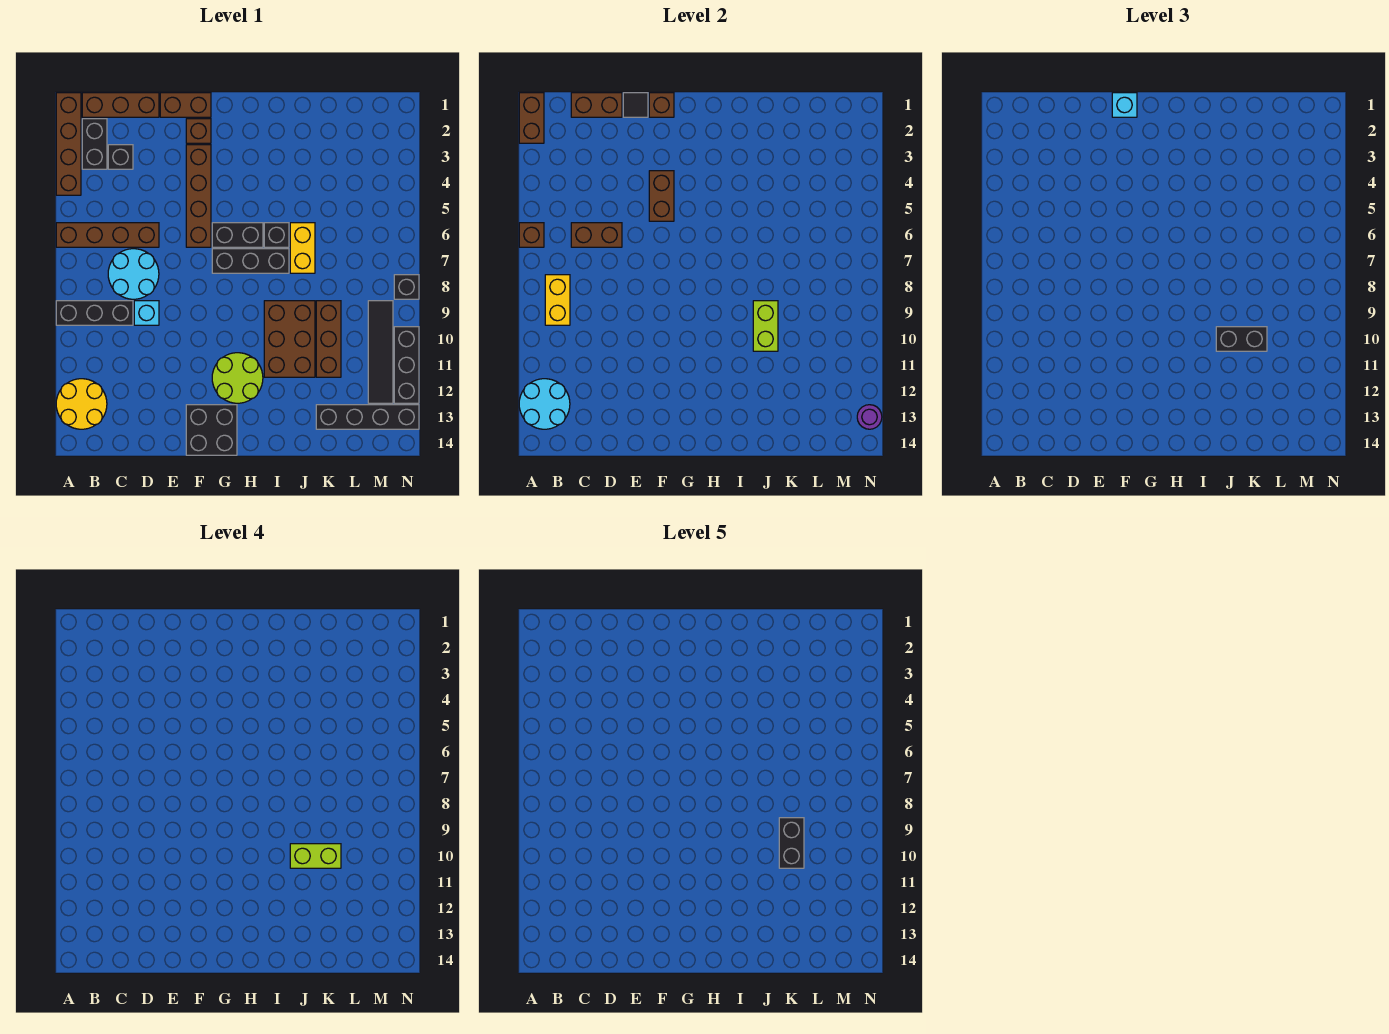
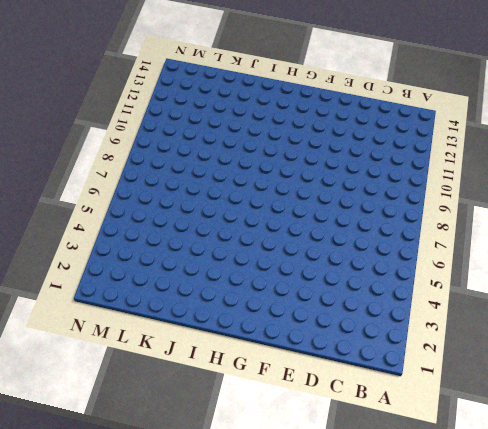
none -> brown brick A1:A4 level 1
none -> brown brick A6:D6 level 1
none -> black brick A9:C9 level 1
none -> yellow round brick A12:B13 level 1

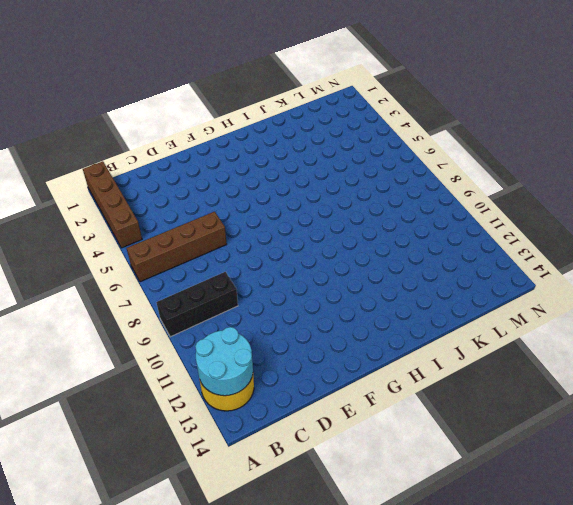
none -> brown brick B1:D1 level 1
none -> black brick B2:B3 level 1
none -> black brick C3 level 1
none -> cyan round brick C7:D8 level 1

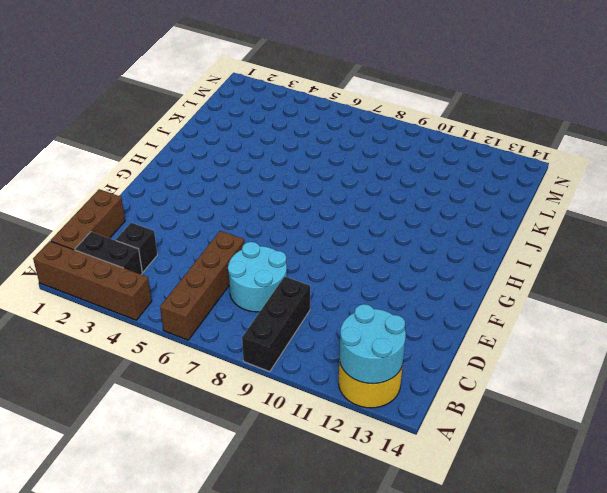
none -> cyan brick D9 level 1
none -> brown brick E1:F1 level 1
none -> brown brick F2 level 1
none -> brown brick F3:F6 level 1

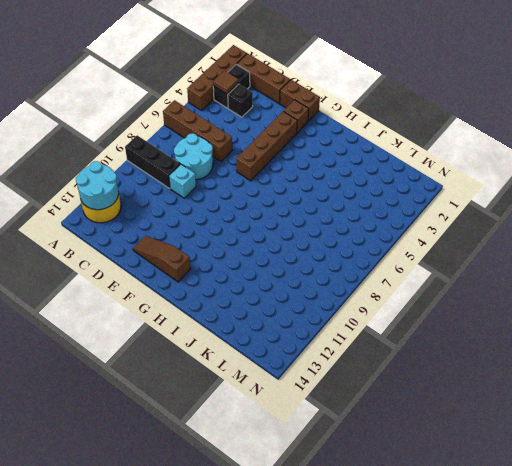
brown tile B3 level 2 -> none
brown slope E13:G13 level 1 top G -> black brick F13:G14 level 1
none -> black brick G6:H6 level 1
none -> black brick G7:I7 level 1
none -> lime round brick G11:H12 level 1
none -> black brick I6 level 1

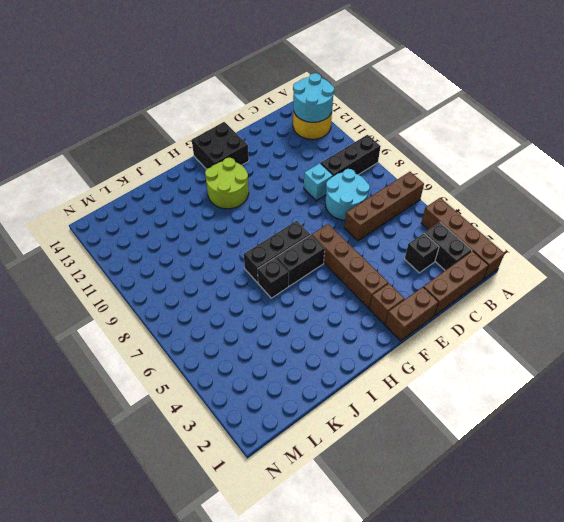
none -> brown brick I9:J11 level 1
none -> yellow brick J6:J7 level 1
none -> brown brick K9:K11 level 1
none -> black brick K13:N13 level 1

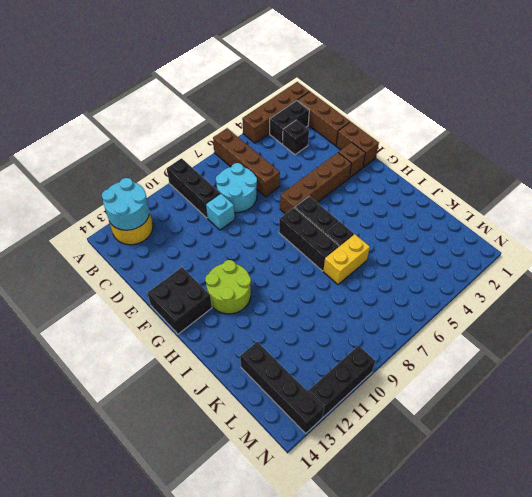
none -> brown brick I9:J11 level 1
none -> brown brick K9:K11 level 1
none -> black tile M9:M12 level 1
none -> black brick N8 level 1

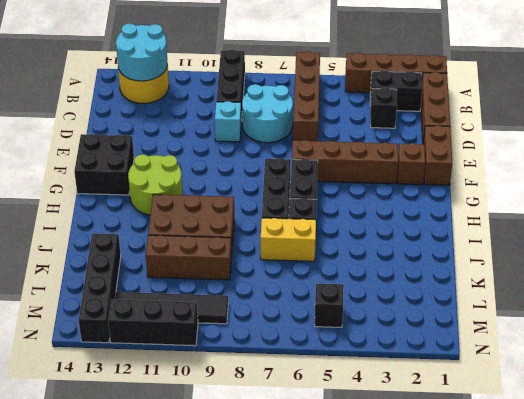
black brick M5 level 1 -> black brick N8 level 1
none -> brown brick A1:A2 level 2
none -> brown brick A6 level 2
none -> yellow brick B8:B9 level 2
none -> brown brick C1:D1 level 2

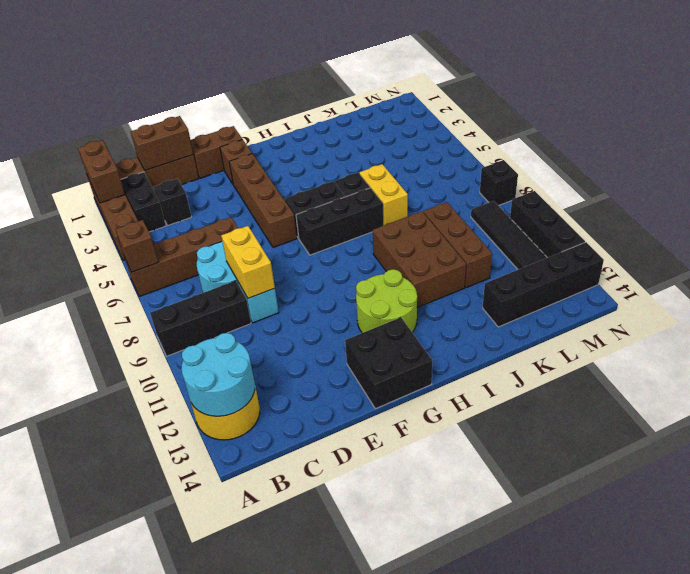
yellow brick D8:D9 level 2 -> yellow brick B8:B9 level 2
none -> brown brick C6:D6 level 2
none -> black tile E1 level 2
none -> brown brick F1 level 2
none -> brown brick F4:F5 level 2

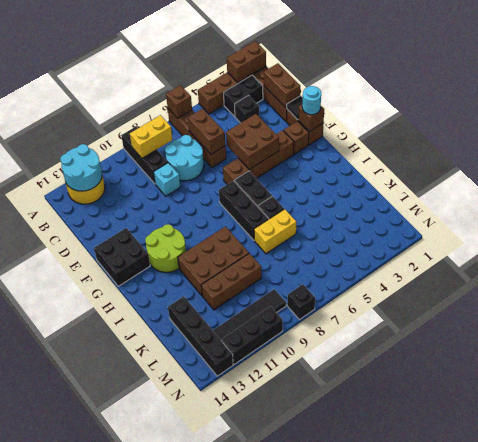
brown brick E4:F5 level 2 -> brown brick F4:F5 level 2
cyan round brick F1 level 3 -> cyan brick F1 level 3
none -> lime brick J9:J10 level 2
none -> purple round brick N13 level 2
none -> black brick J10:K10 level 3
none -> lime brick J10:K10 level 4

